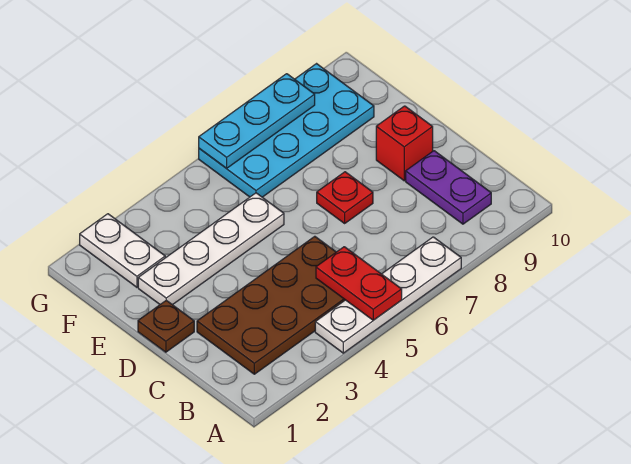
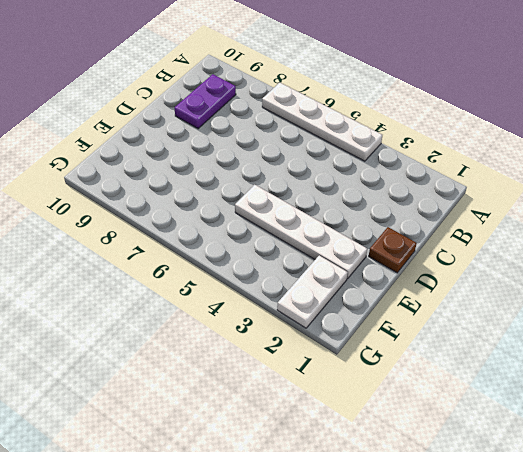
none -> brown plate B2:C5 level 1
none -> red plate D7 level 1

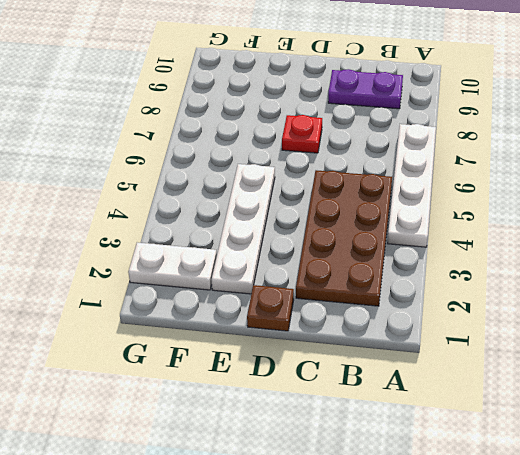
none -> red brick D9 level 1
none -> cyan plate F6:G9 level 1

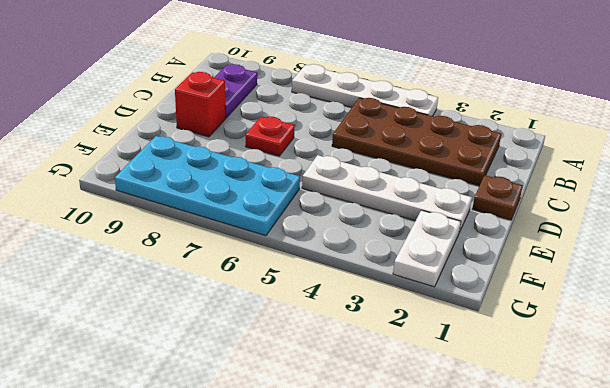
none -> red plate A5:B5 level 2
none -> cyan plate G6:G8 level 2

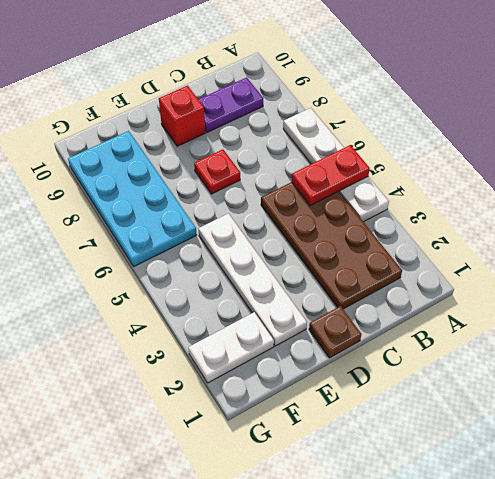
none -> cyan plate G6:G8 level 2

